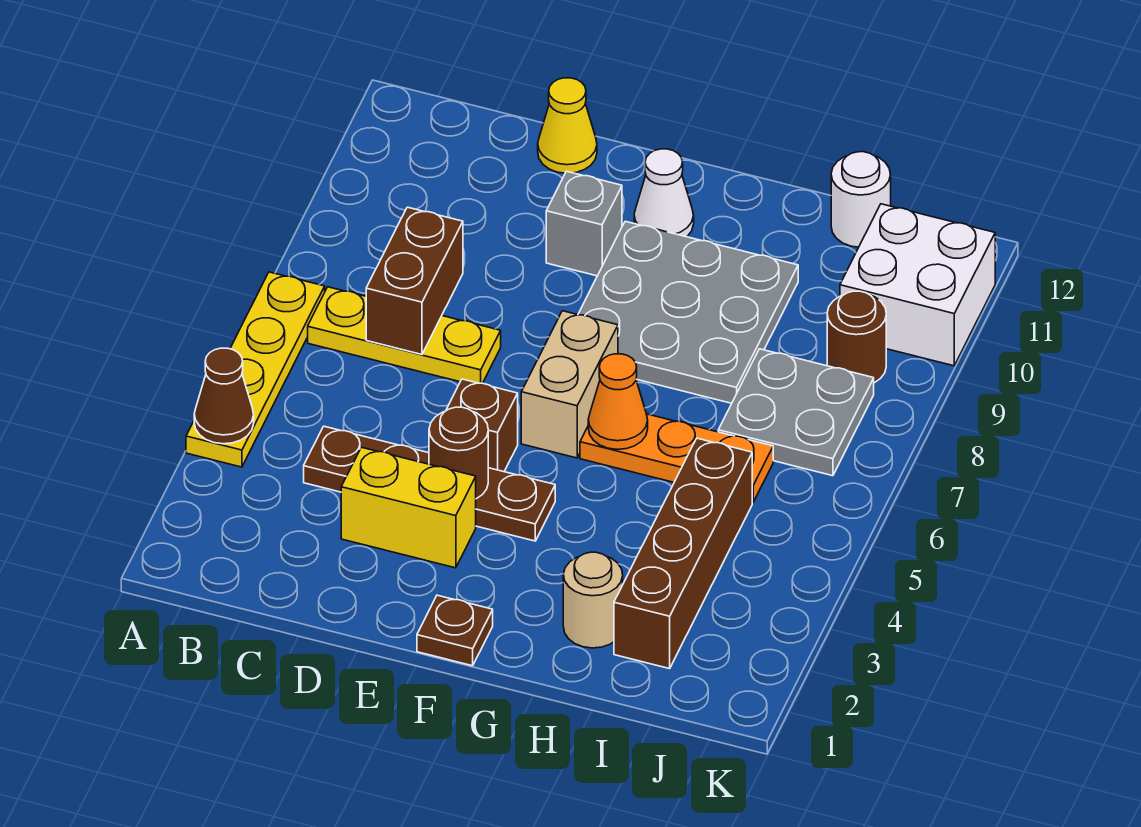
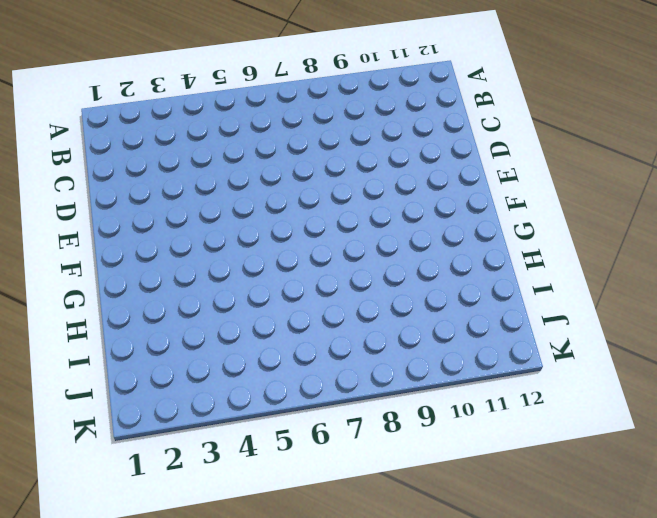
none -> yellow plate A4:A7 level 1
none -> yellow plate B7:D7 level 1
none -> brown plate C4:F4 level 1

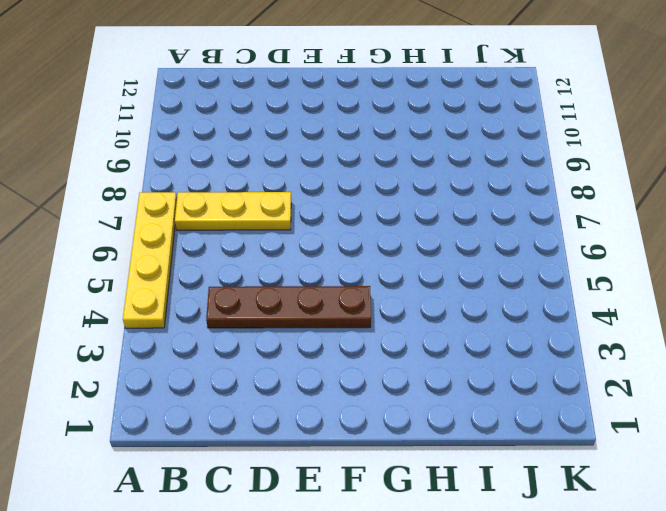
none -> yellow brick D3:E3 level 1
none -> yellow cone D12 level 1
none -> brown brick E5 level 1

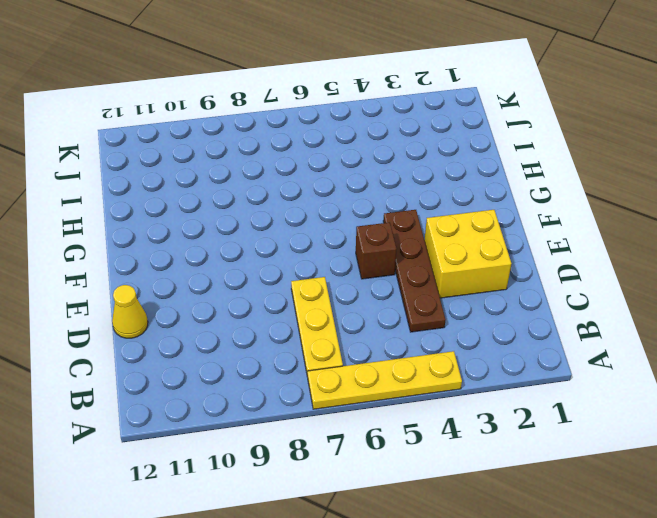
yellow brick D2:E3 level 1 -> yellow brick D3:E3 level 1
none -> grey brick E10 level 1
none -> brown plate F1 level 1
none -> tan brick F6:F7 level 1

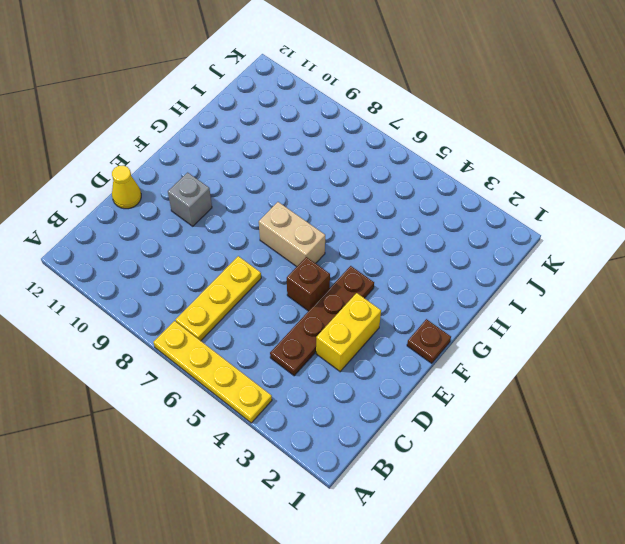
none -> grey plate F8:H10 level 1
none -> white cone F11 level 1
none -> orange plate G6:I6 level 1

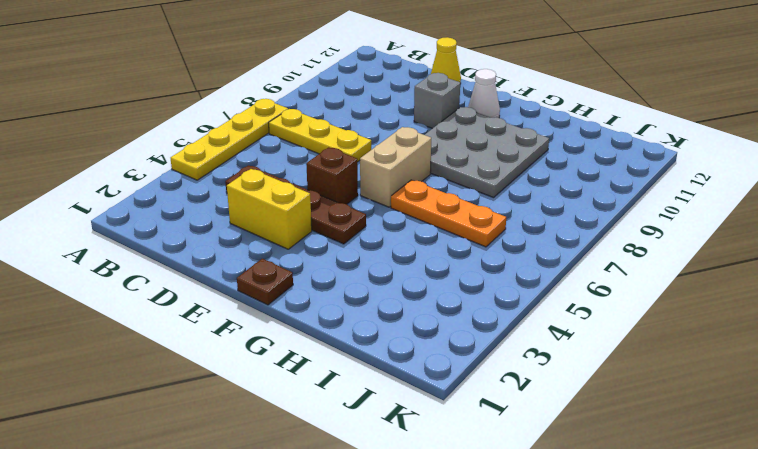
none -> tan round brick H2 level 1
none -> brown brick I2:I5 level 1
none -> grey plate I7:J8 level 1

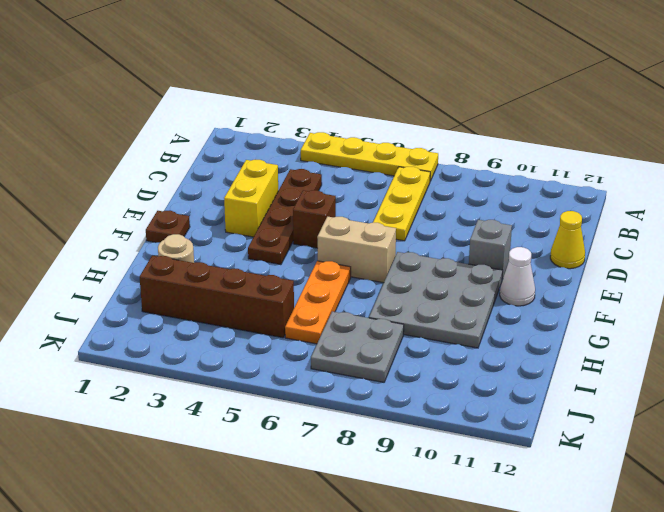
none -> white round brick I12 level 1
none -> brown round brick J9 level 1
none -> white brick J10:K11 level 1

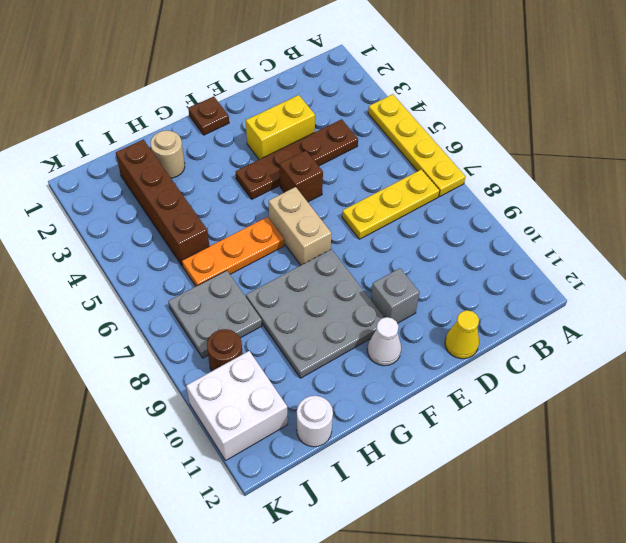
none -> brown cone A4 level 2
none -> brown brick C7:C8 level 2
none -> brown round brick E4 level 2

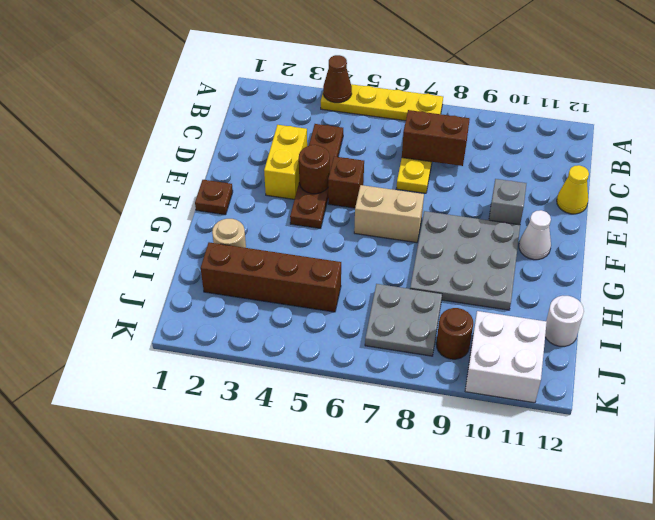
none -> orange plate G6:I6 level 1
none -> orange cone G6 level 2

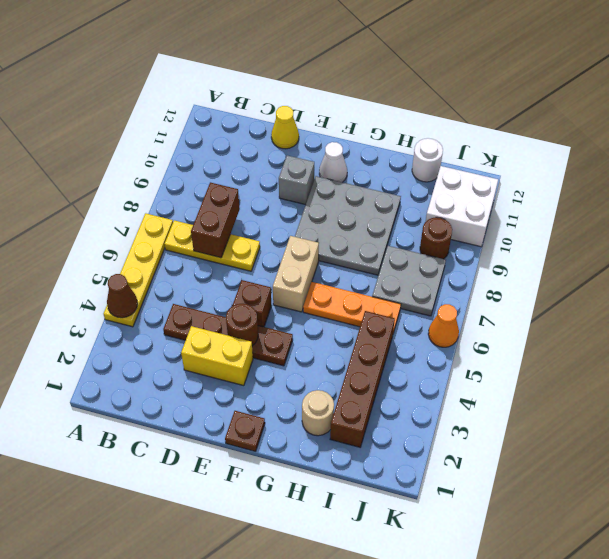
orange cone K6 level 1 -> orange cone G6 level 2

